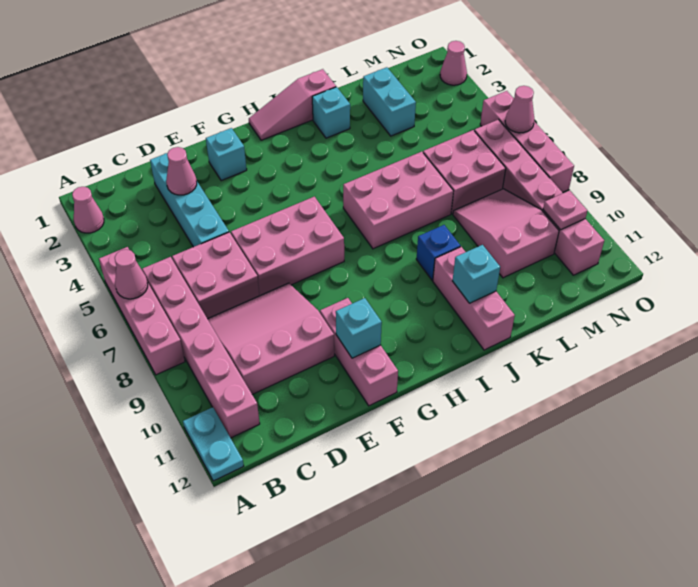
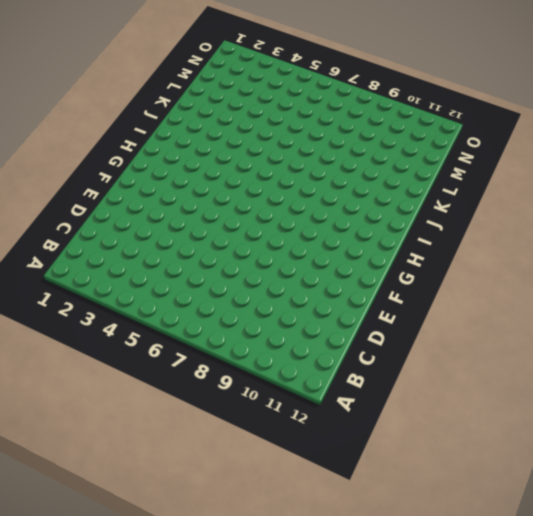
none -> pink cone A2 level 1
none -> pink brick A5:A8 level 1
none -> cyan plate A11:A12 level 1

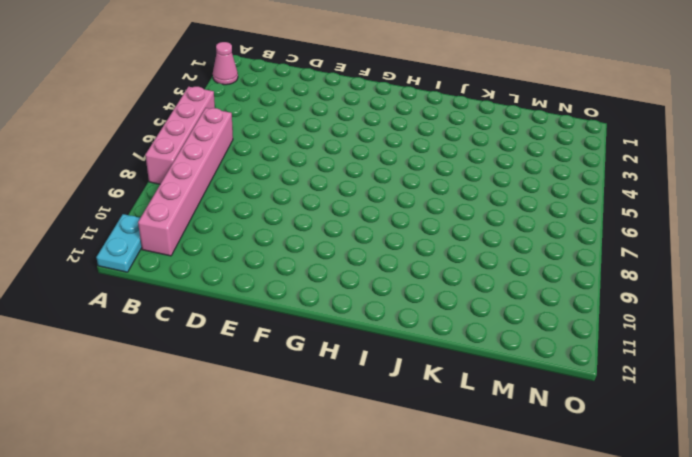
none -> pink brick C6:D7 level 1
none -> pink slope C8:E10 level 1 top 10
none -> cyan brick D2:D5 level 1

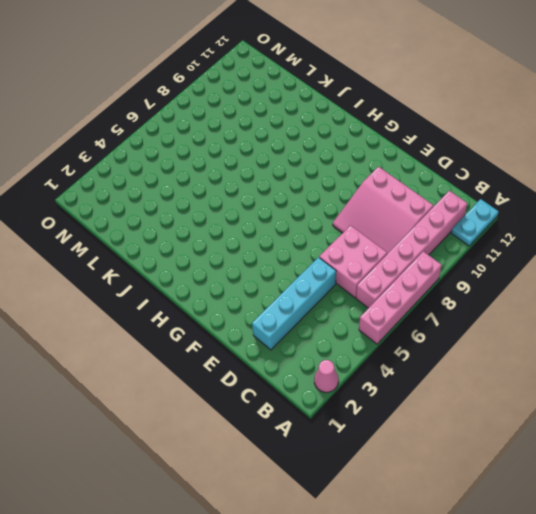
none -> pink brick E6:G7 level 1
none -> cyan brick F2 level 1
none -> pink brick F10:F12 level 1

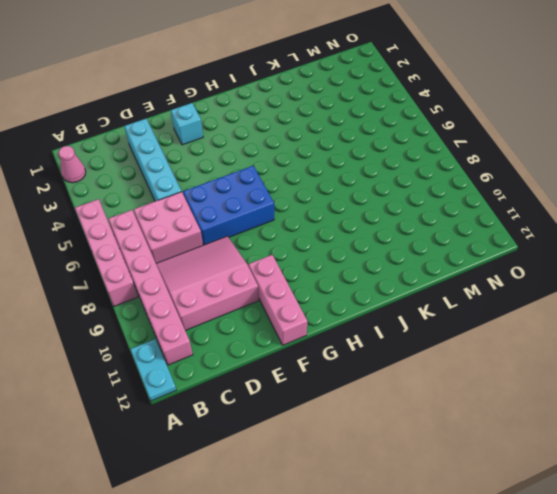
blue brick E6:G7 level 1 -> pink brick E6:G7 level 1
none -> pink slope H1:J1 level 1 top J
none -> pink brick I6:K7 level 1
none -> cyan brick J2 level 1

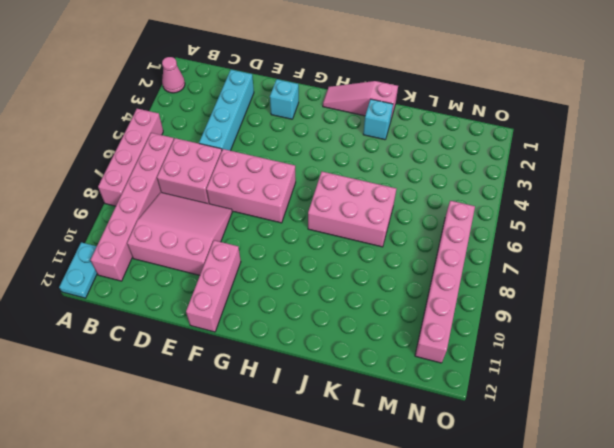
none -> blue brick J9 level 1
none -> pink brick J10:J12 level 1
none -> cyan brick L2:L3 level 1

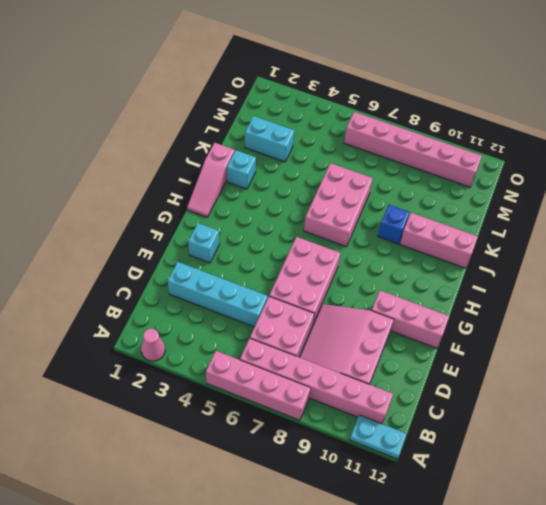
none -> pink brick L6:M7 level 1
none -> pink slope L8:M10 level 1 top 10
none -> pink cone O2 level 1

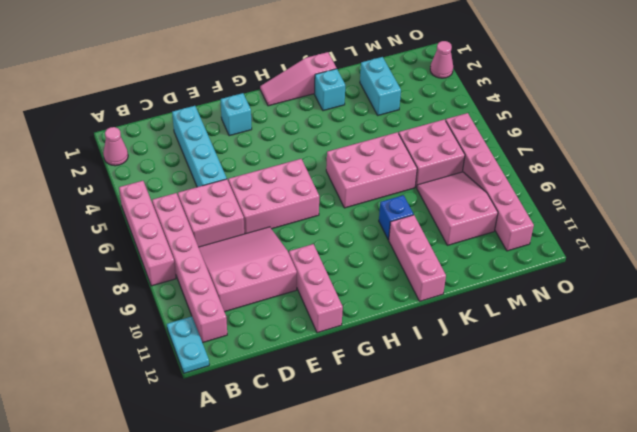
none -> pink brick O5:O8 level 1
none -> pink cone A6 level 2
none -> pink cone D3 level 2

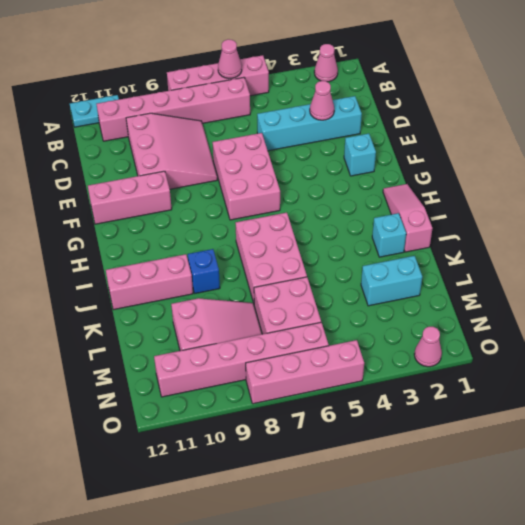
none -> pink brick C6:D7 level 1
none -> cyan brick F11 level 2
none -> cyan brick J11 level 2

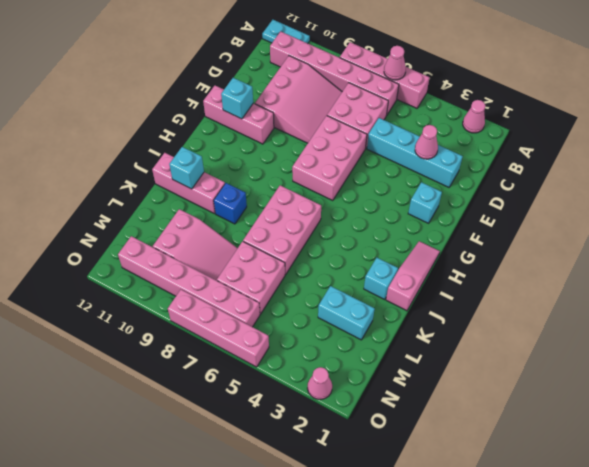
none -> pink plate N10 level 2
none -> pink cone O6 level 2

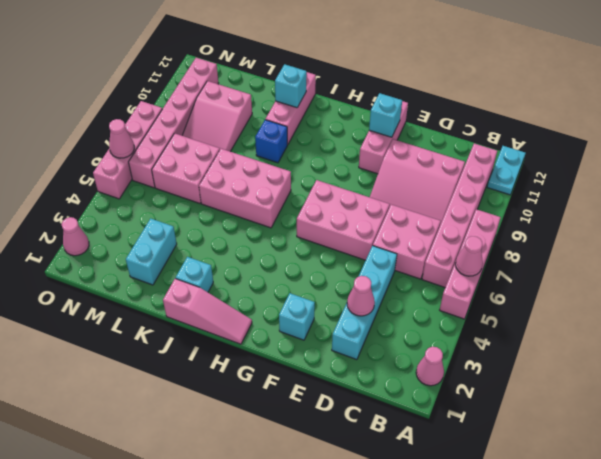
none -> pink plate N10 level 2

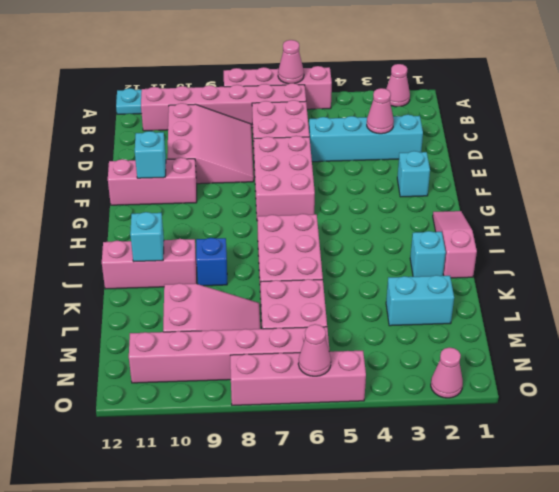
none -> pink plate N10 level 2

